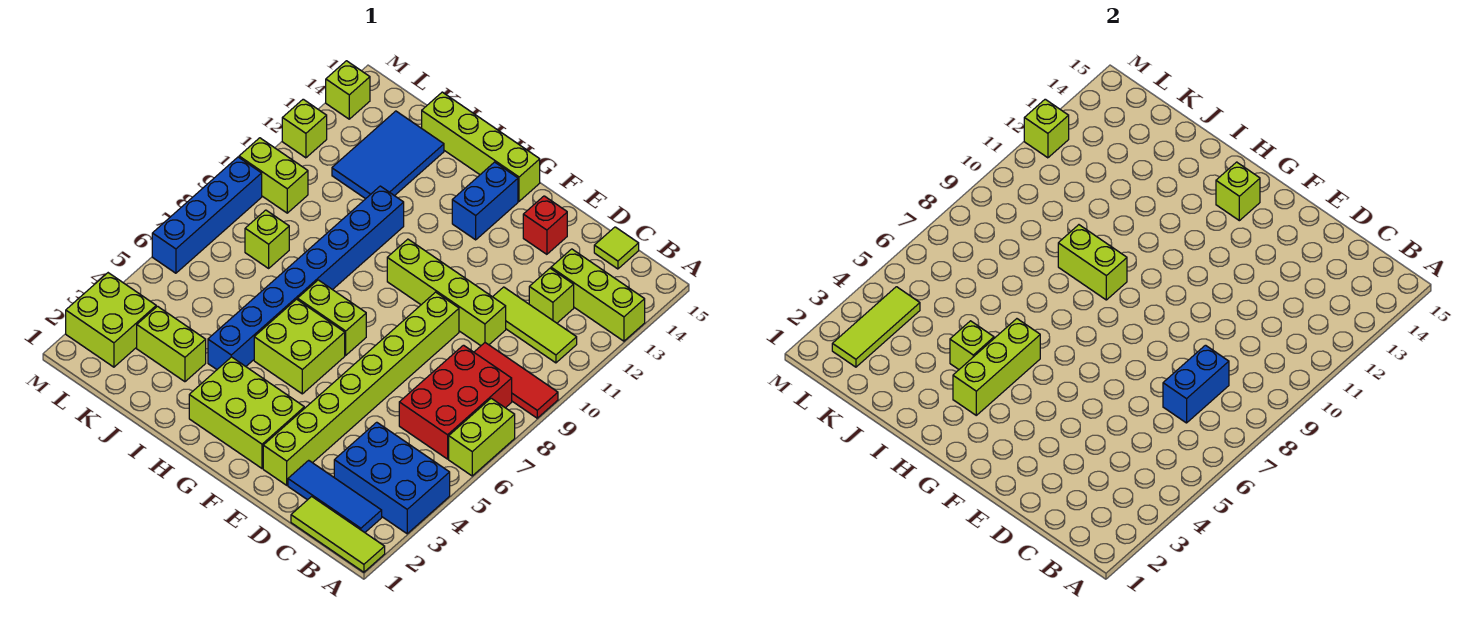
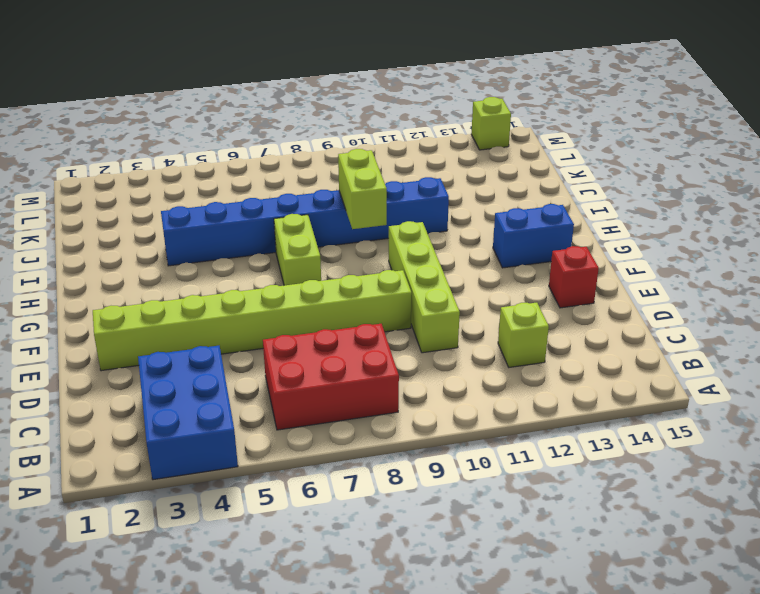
none -> lime tile A1:C1 level 1
none -> lime brick A6:A7 level 1
none -> red tile A9:C9 level 1
none -> lime brick A13:C13 level 1

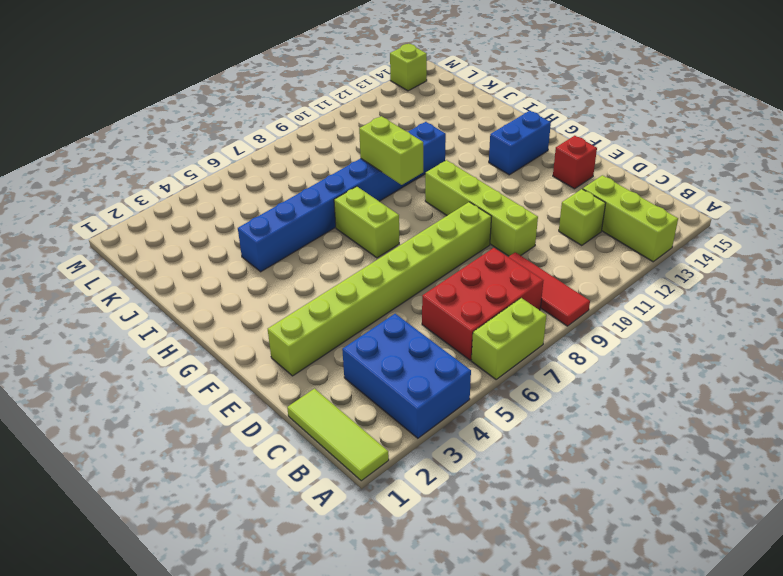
none -> blue tile B2:D2 level 1
none -> lime tile B11:D11 level 1
none -> lime tile C15 level 1
none -> lime brick F2:H3 level 1

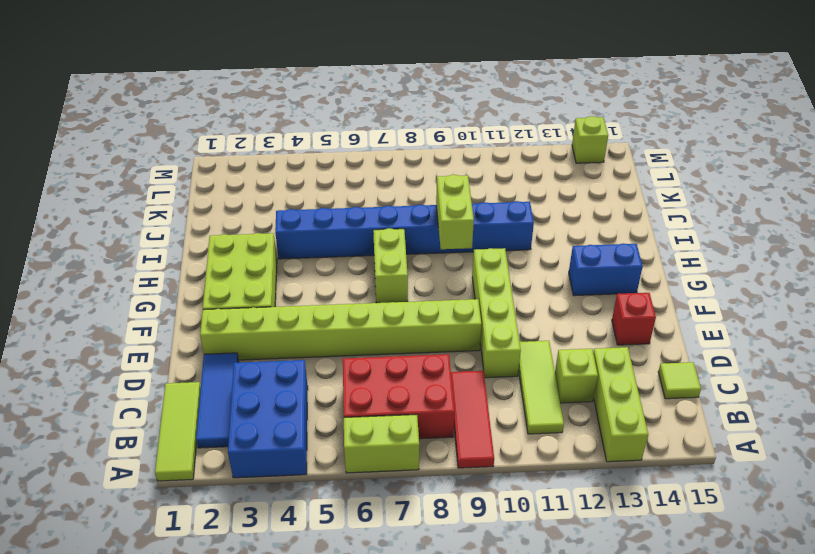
none -> lime brick G5:H6 level 1
none -> lime brick G15:J15 level 1
none -> lime brick J3:K3 level 1
none -> blue tile J12:K14 level 1

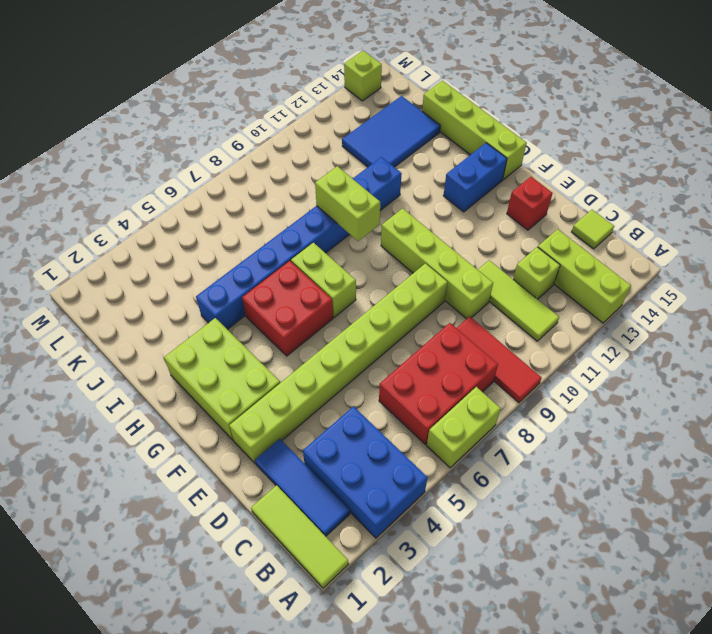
red brick G5:H6 level 1 -> lime brick G5:H6 level 1
none -> lime brick J3:K3 level 1
none -> lime brick K8 level 1
none -> lime brick L2:M3 level 1
none -> lime brick L10:M10 level 1

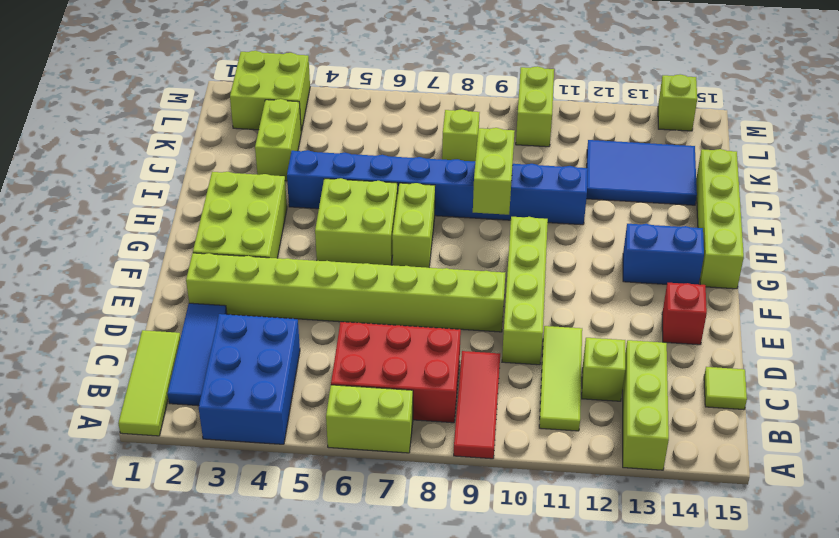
none -> blue brick M6:M9 level 1
none -> lime brick M12 level 1
none -> blue brick C7:C8 level 2
none -> lime brick G14 level 2

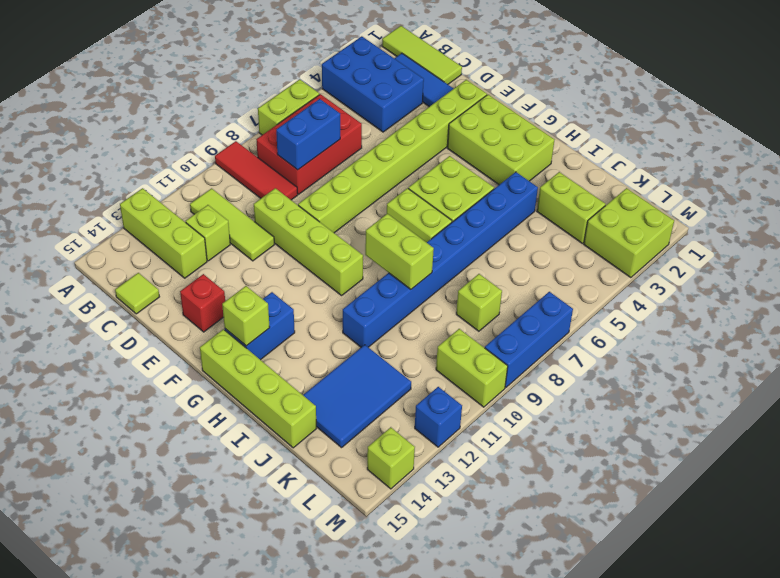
blue brick M7:M9 level 1 -> blue brick M6:M9 level 1
blue brick M12 level 1 -> lime brick M12 level 1
none -> lime brick H3:H5 level 2
none -> lime brick I4 level 2
none -> lime tile L2:L4 level 2
none -> lime brick M12 level 2

